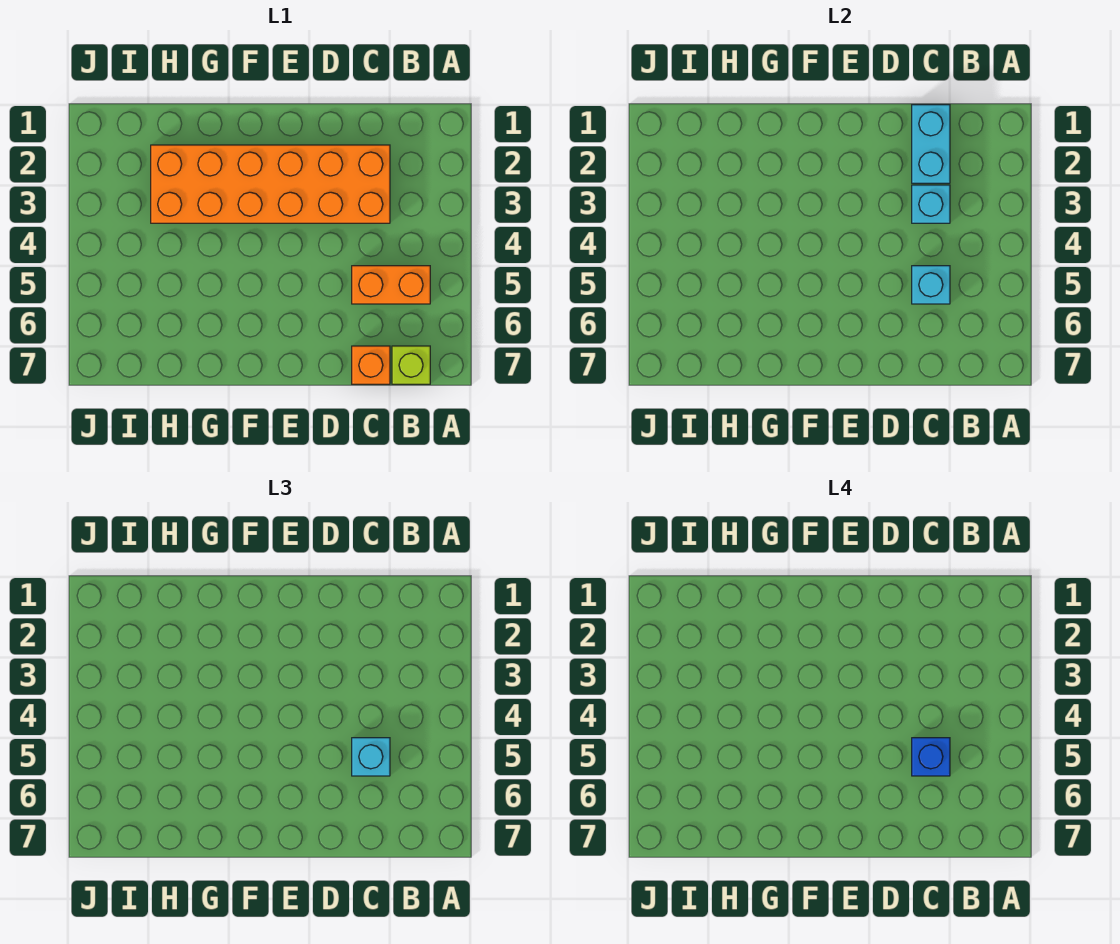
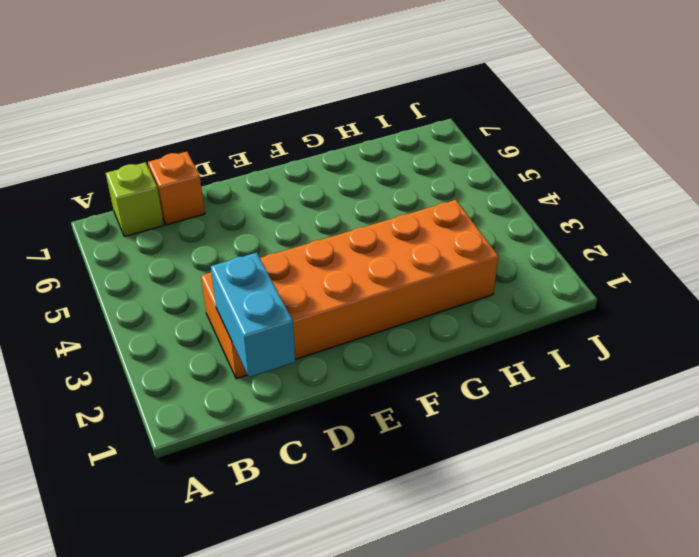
none -> orange brick B5:C5 level 1
none -> cyan brick C3 level 2

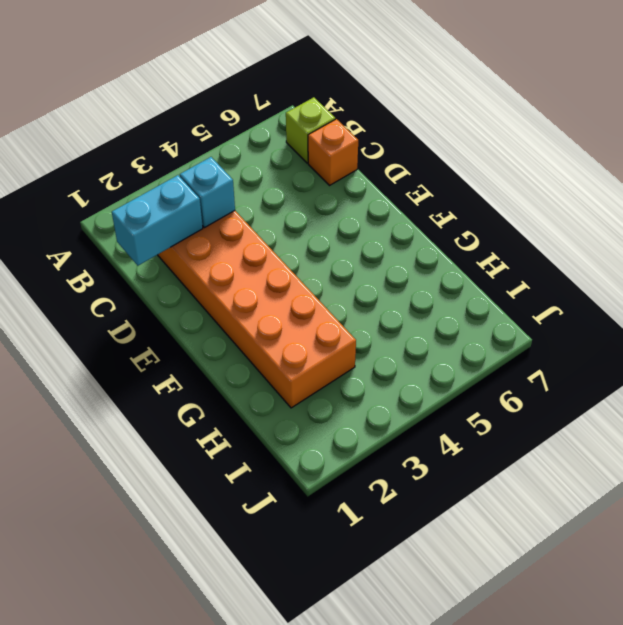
none -> orange brick B5:C5 level 1
none -> cyan brick C5 level 2

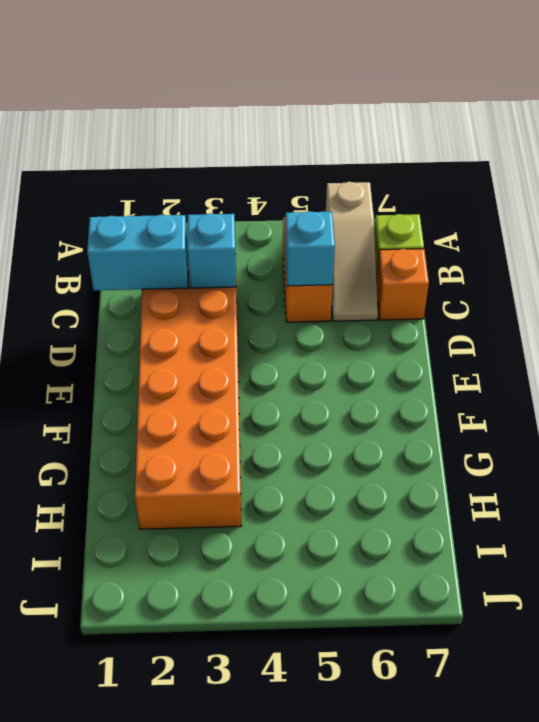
tan slope A6:C6 level 1 top A -> none
none -> cyan brick C5 level 3
none -> blue brick C5 level 4

